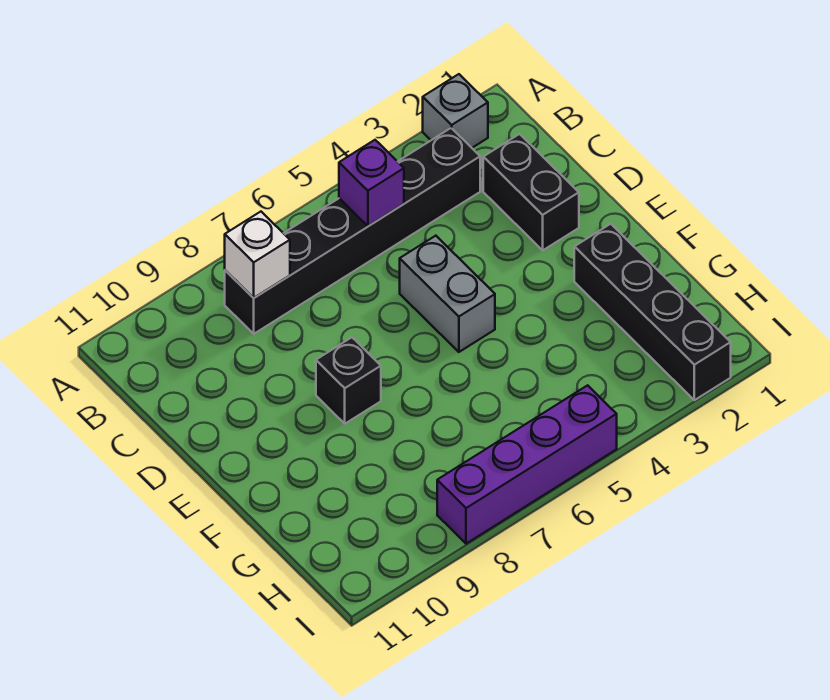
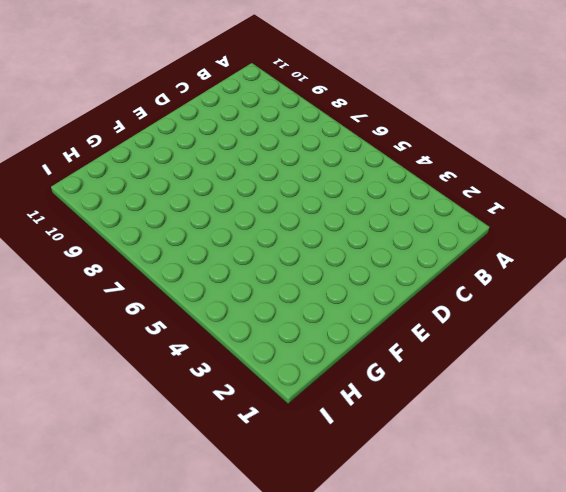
none -> grey brick A2 level 1
none -> black brick B3:B8 level 1

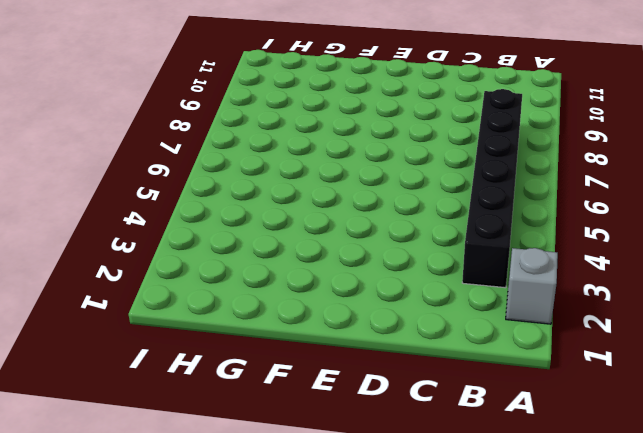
none -> black brick C2:D2 level 1
none -> grey brick D5:E5 level 1

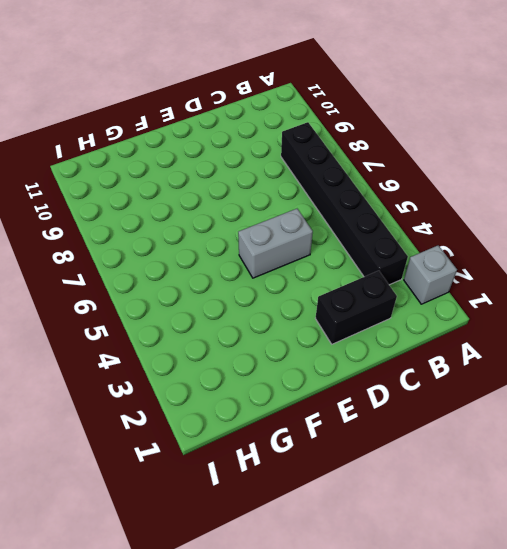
none -> black brick E8 level 1
none -> black brick F2:I2 level 1

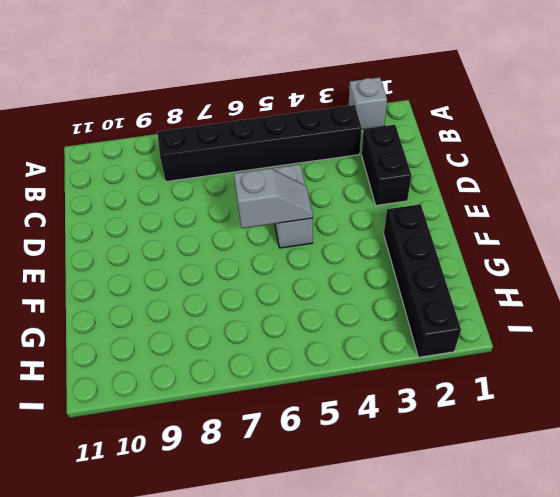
grey slope E5:E6 level 2 top 6 -> none
none -> black brick E8 level 1
none -> purple brick I5:I8 level 1

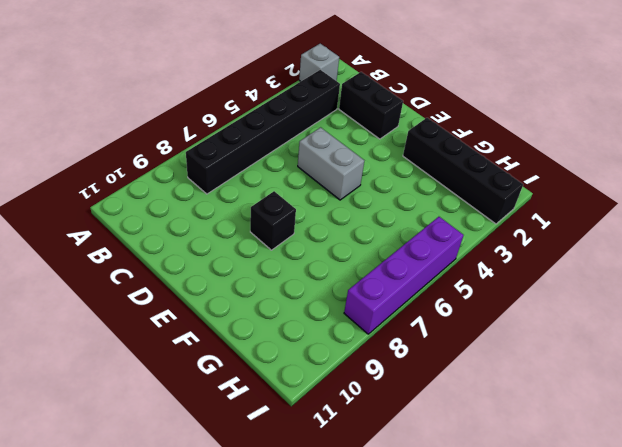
none -> purple brick B5 level 2
none -> white brick B8 level 2

